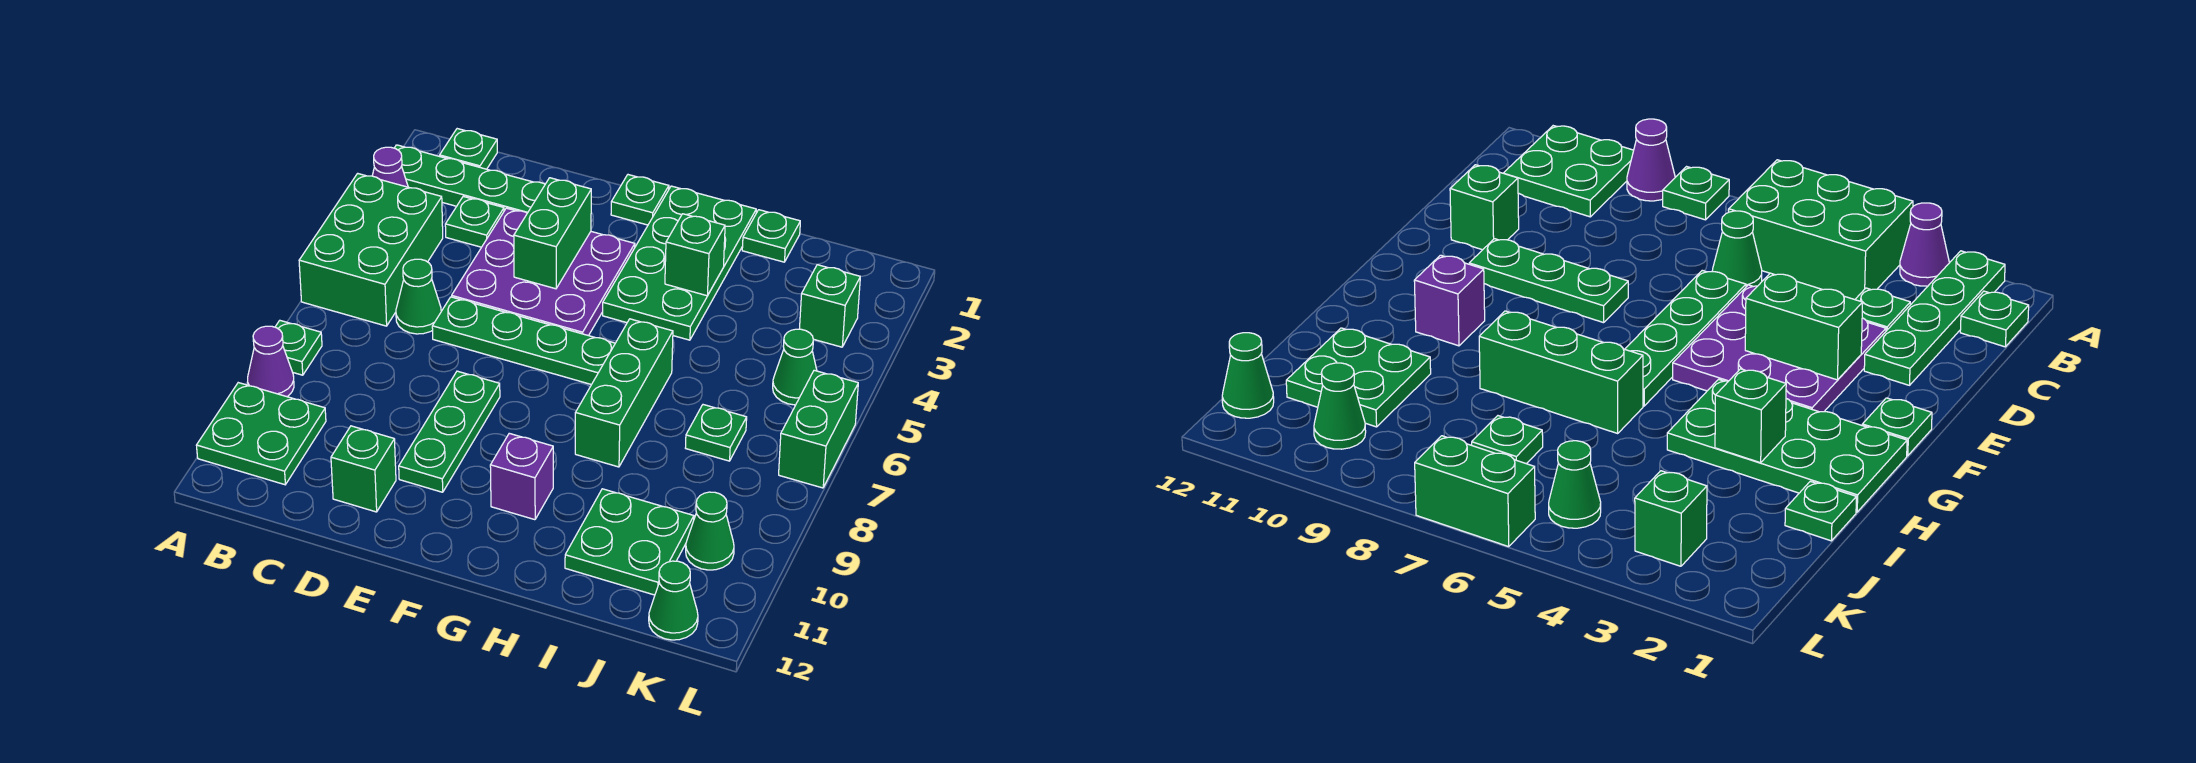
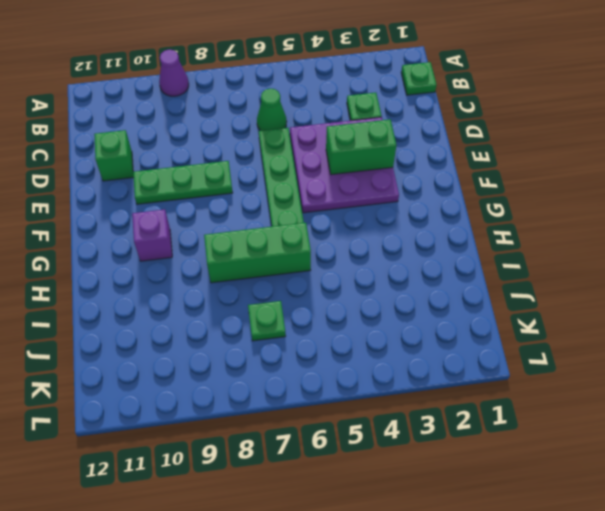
none -> green plate A2:D2 level 1
none -> purple cone A3 level 1
none -> green brick A4:B6 level 1

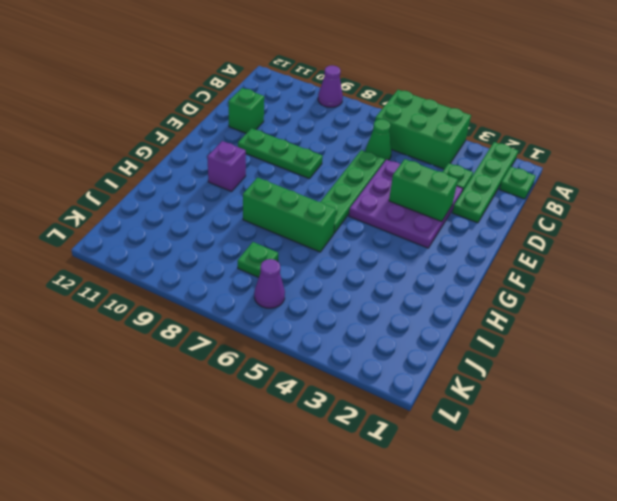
purple cone K6 level 1 -> purple cone A3 level 1
none -> green plate A8 level 1
none -> green plate A10:B11 level 1
none -> green plate F1 level 1

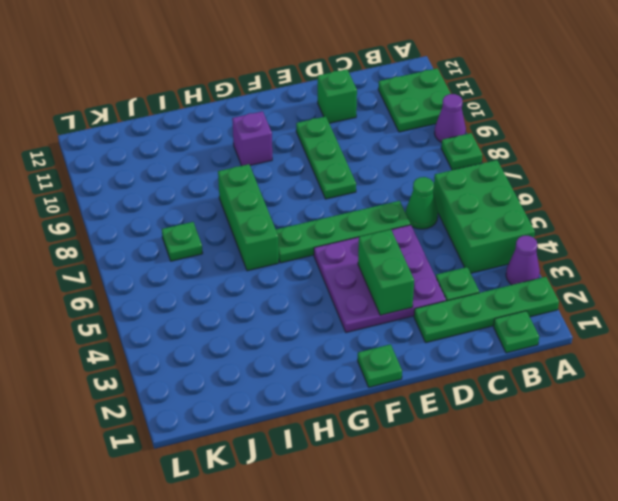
none -> green plate G1:H4 level 1
none -> green plate I1 level 1
none -> green plate I10:J11 level 1

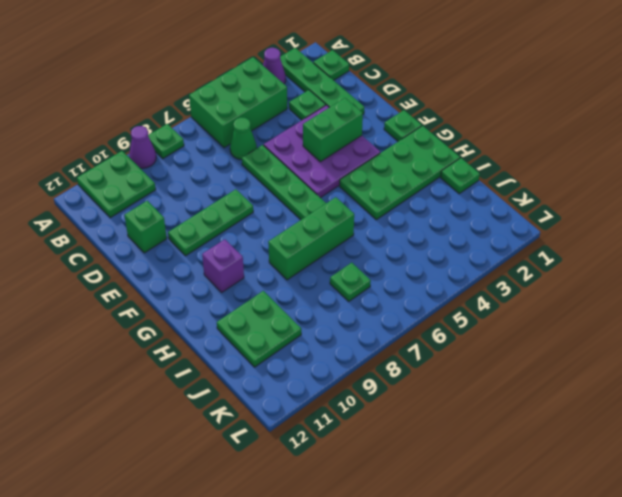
none -> green brick K3 level 1
none -> green cone K5 level 1
none -> green cone K10 level 1

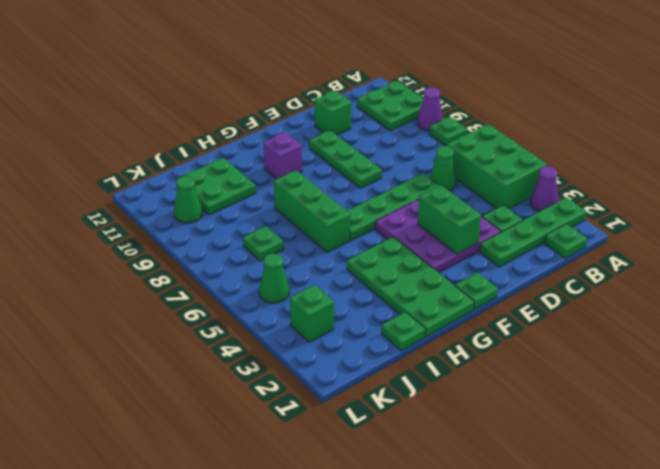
none -> green cone K12 level 1
none -> green brick L6:L7 level 1
none -> green brick H3 level 2

